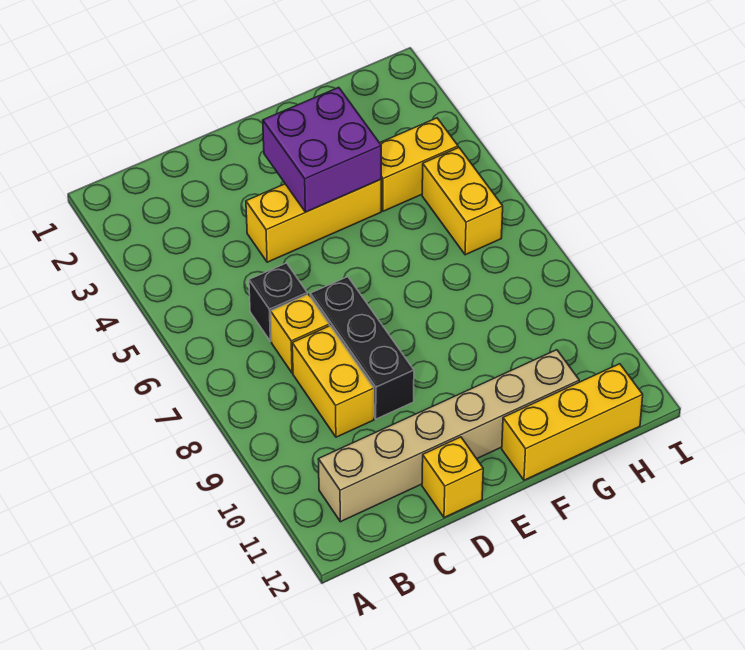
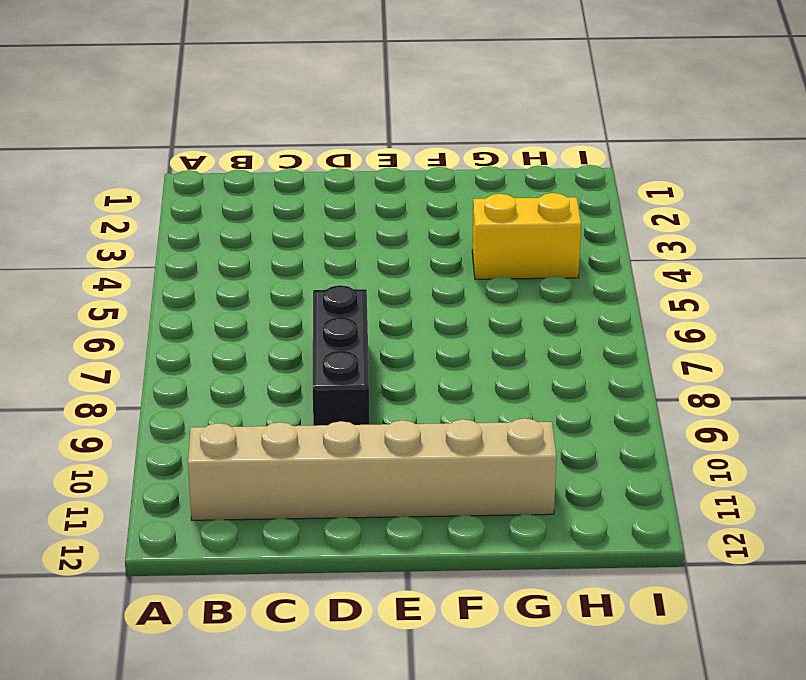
none -> black brick C6 level 1
none -> yellow brick C7 level 1

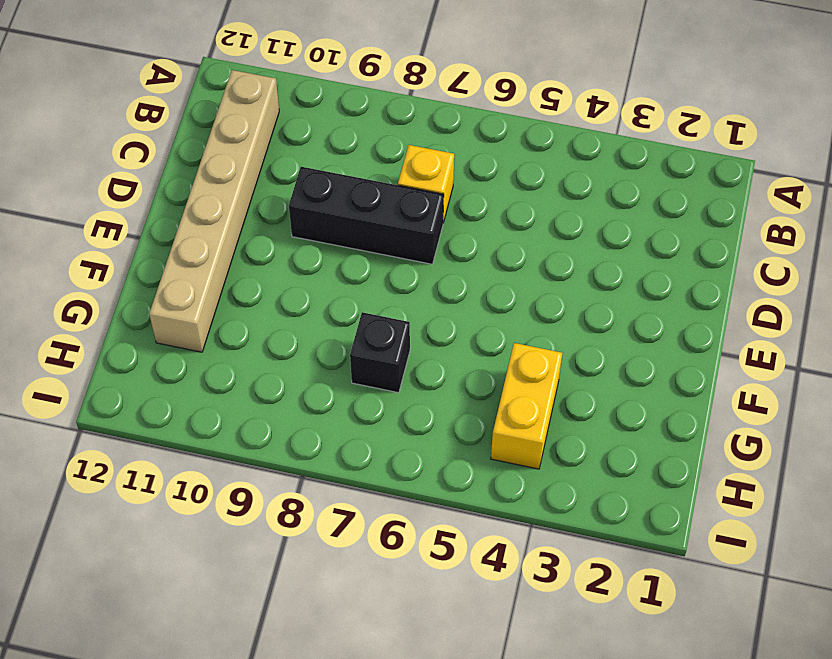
black brick G7 level 1 -> black brick C6 level 1
none -> yellow brick C8:C9 level 1
none -> yellow brick D4:F4 level 1

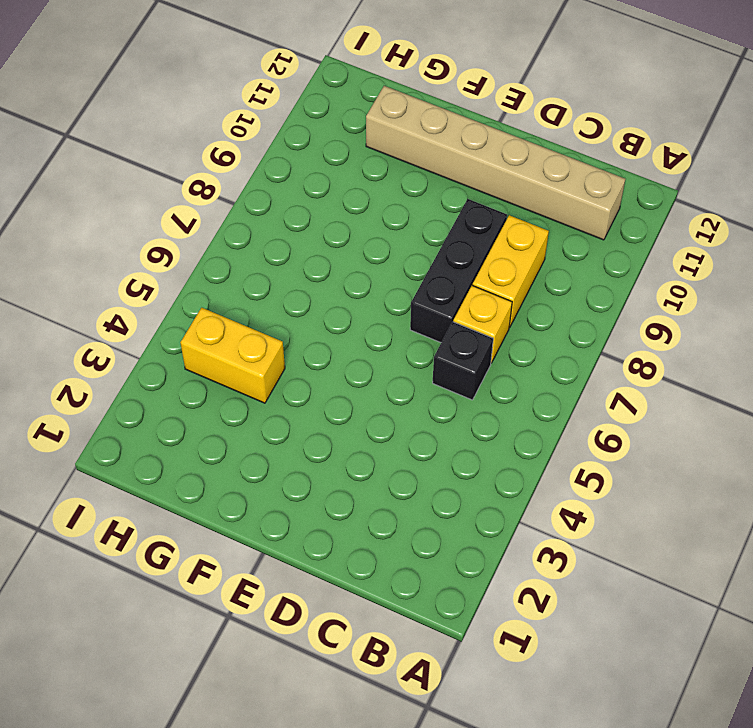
none -> yellow brick D4:F4 level 1
none -> yellow brick D12 level 1

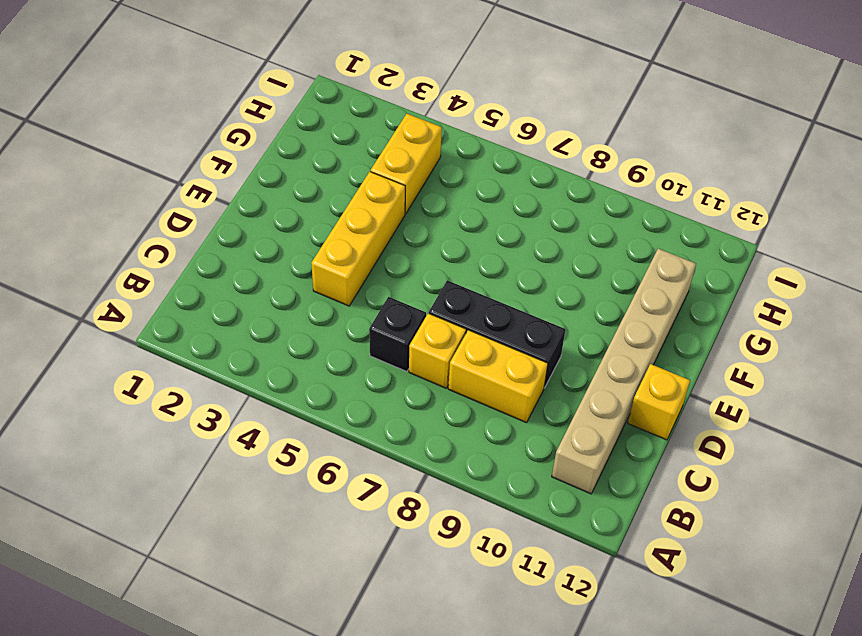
none -> yellow brick F12:H12 level 1
none -> yellow brick H5:H6 level 1

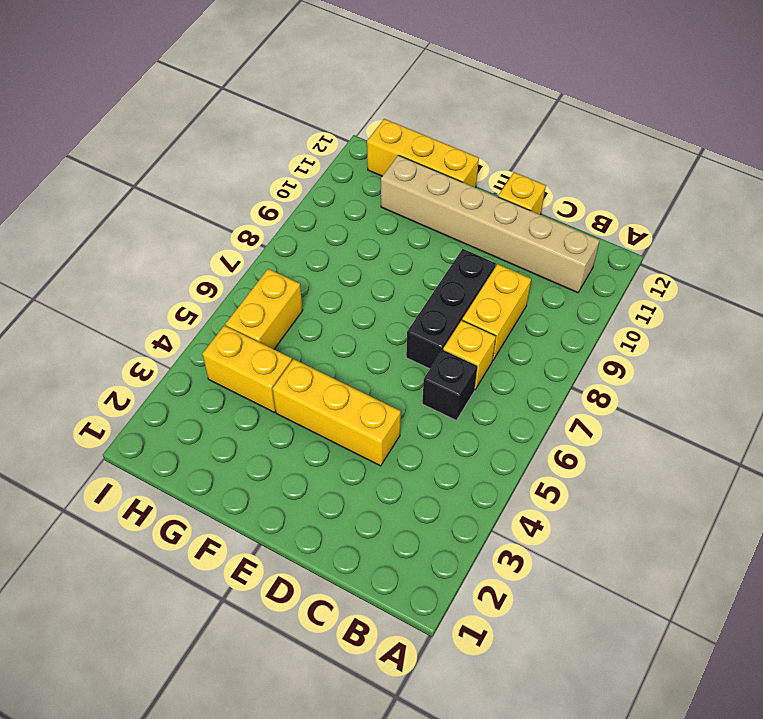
none -> purple brick E3:F4 level 2

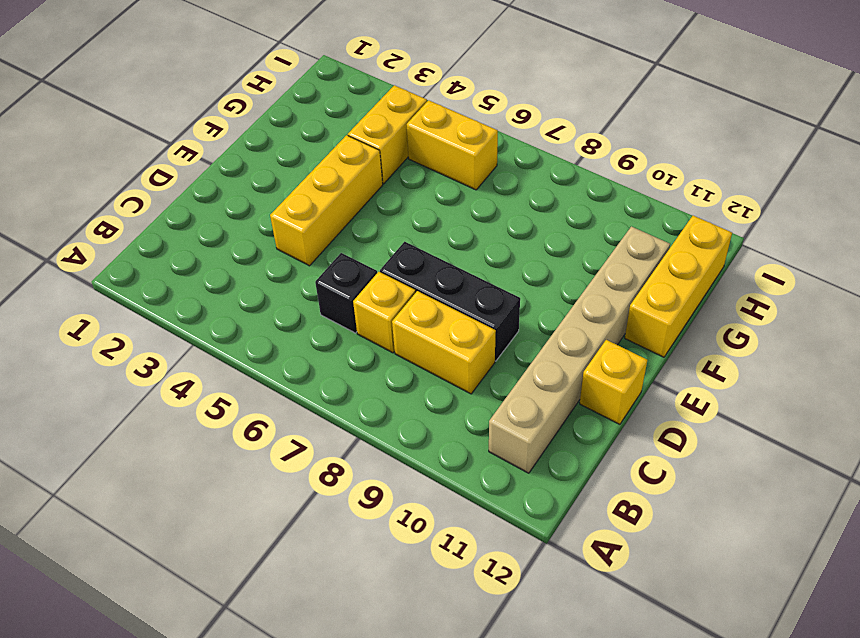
none -> purple brick E3:F4 level 2

